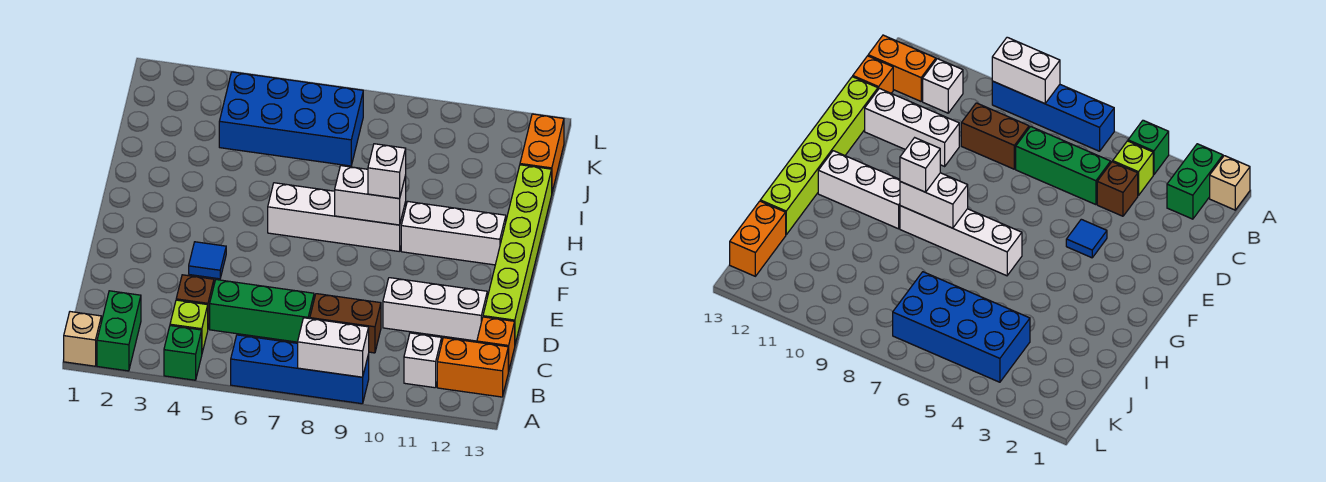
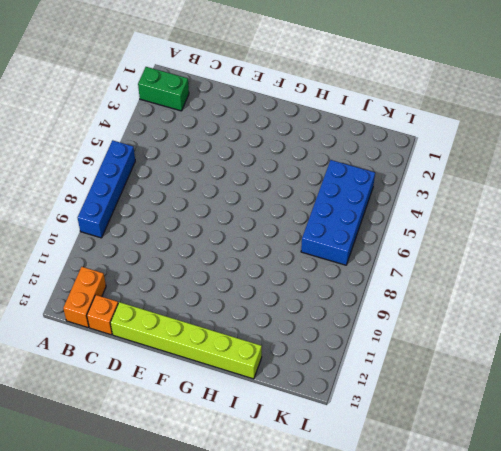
none -> tan brick A1 level 1
none -> green brick A4 level 1
none -> lime brick B4 level 1

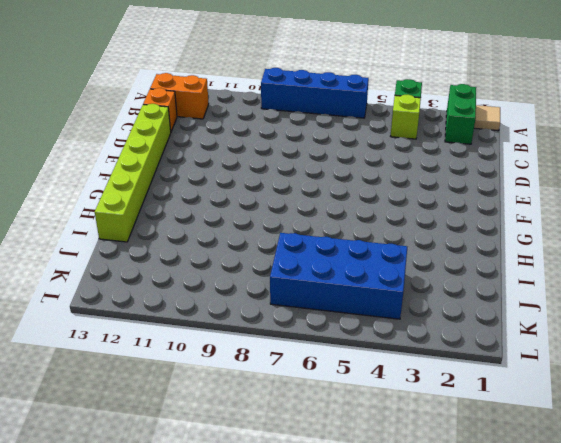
tan tile A1 level 1 -> tan brick A1 level 1
none -> white brick B11 level 1
none -> brown brick C4 level 1
none -> green brick C5:C7 level 1

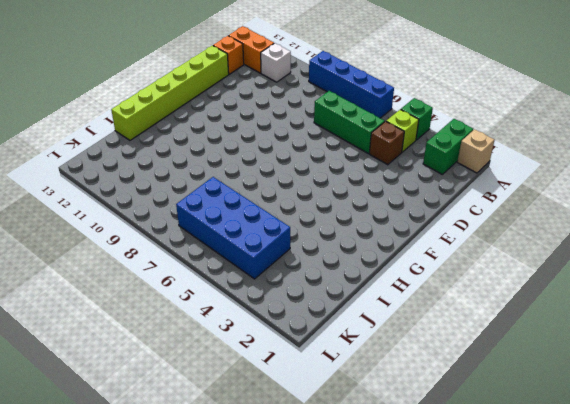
none -> brown brick C8:C9 level 1
none -> white brick D10:D12 level 1
none -> blue tile E4 level 1

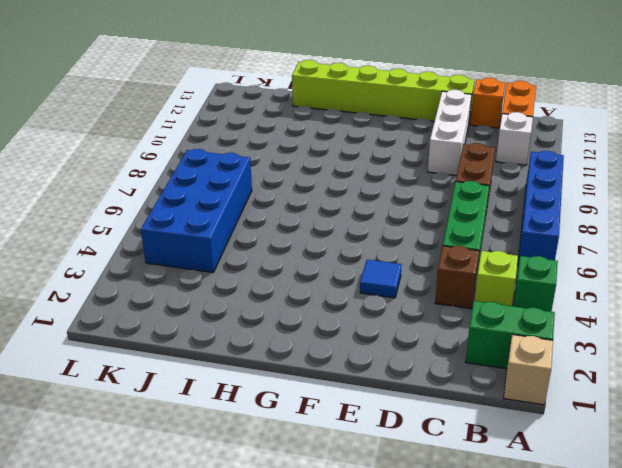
none -> white brick G6:G9 level 1
none -> white brick G10:G12 level 1
none -> orange brick J13:K13 level 1

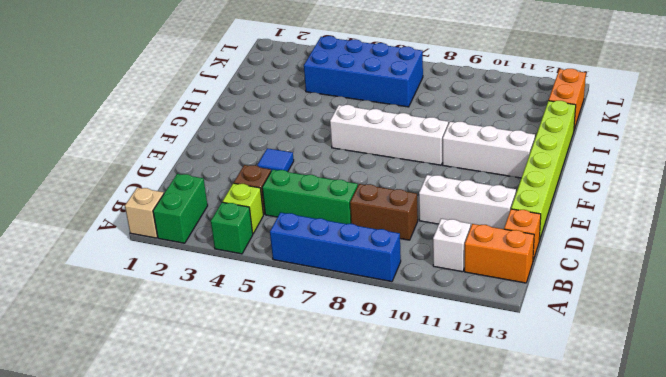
none -> white brick A8:A9 level 2
none -> white brick G8:G9 level 2
none -> white brick G9 level 3

